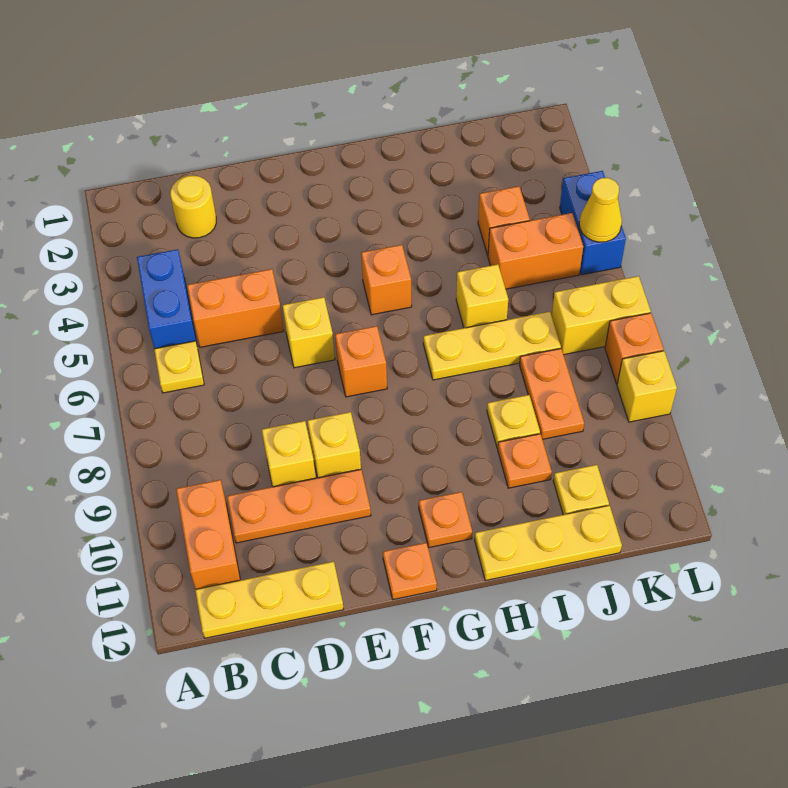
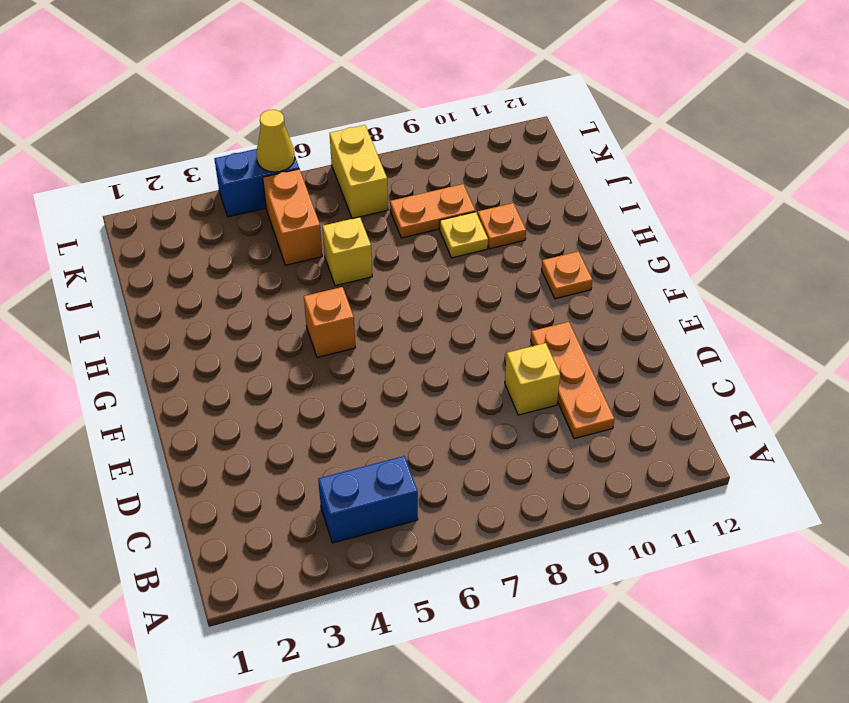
none -> yellow plate B6 level 1
none -> orange brick B10:B11 level 1
none -> yellow plate B12:D12 level 1

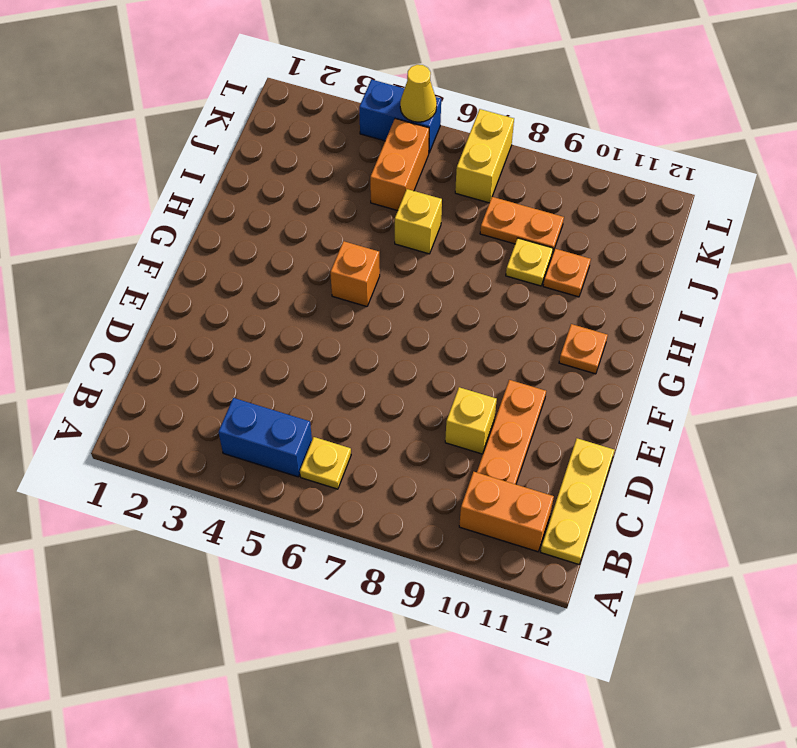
none -> yellow round brick C2 level 1
none -> orange brick C5:D5 level 1
none -> yellow brick E6 level 1

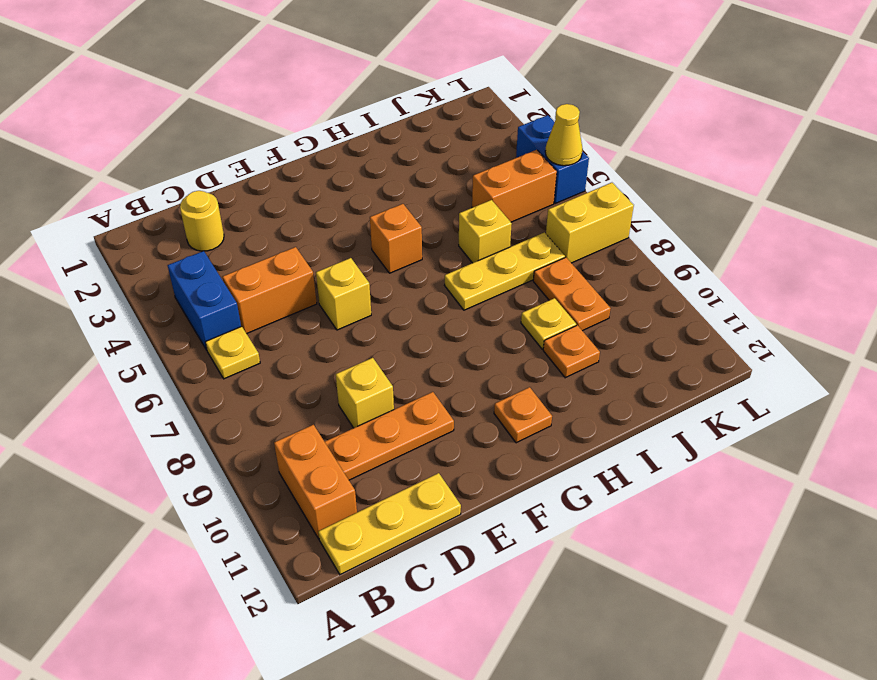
none -> yellow brick E9 level 1
none -> orange brick F7 level 1
none -> orange plate F12 level 1

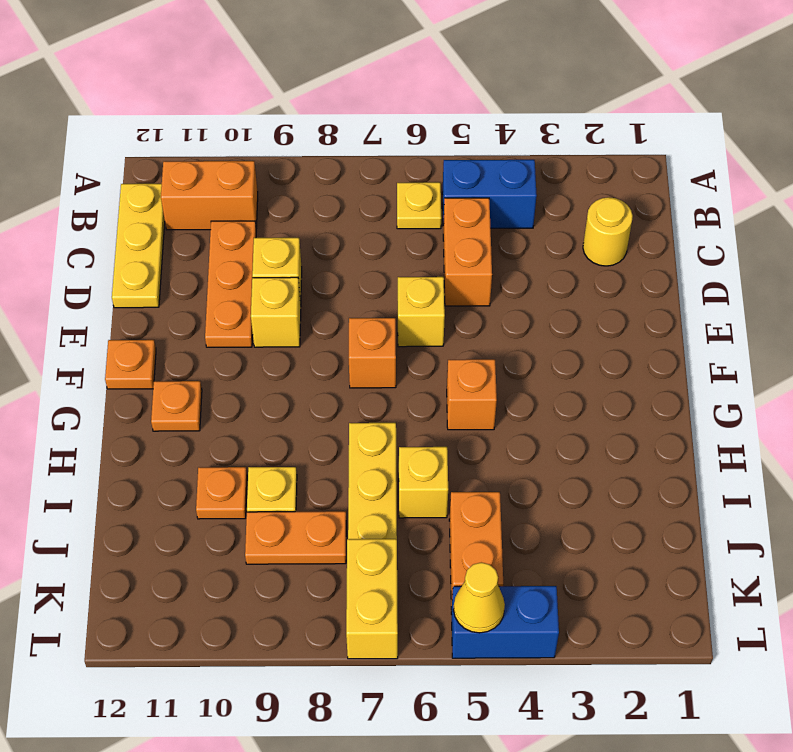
none -> yellow plate H12:J12 level 1
none -> orange brick J4 level 1
none -> yellow plate J11 level 1

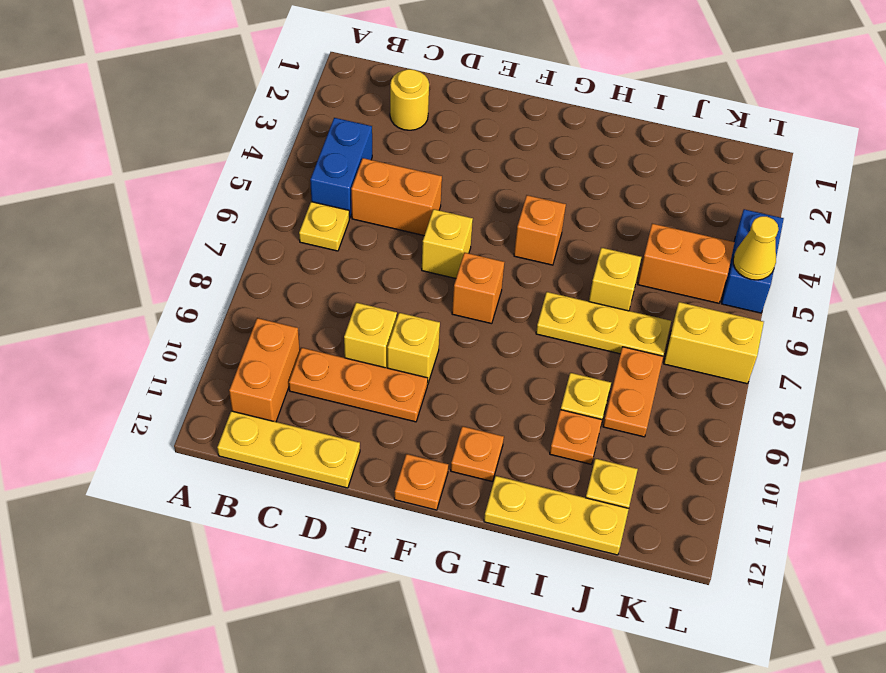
none -> orange brick J4 level 1
none -> orange brick L8 level 1
none -> yellow brick L9 level 1

